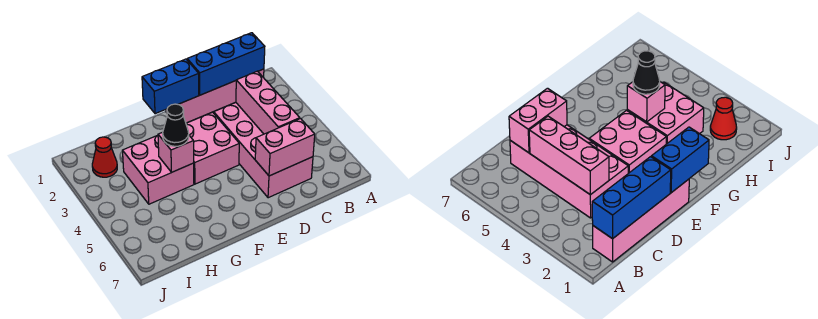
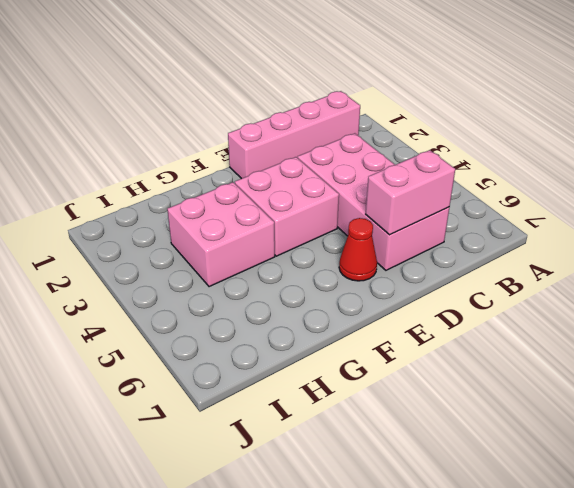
red cone E6 level 1 -> red cone I2 level 1
none -> blue brick B1:D1 level 2
none -> pink brick C3:C5 level 2

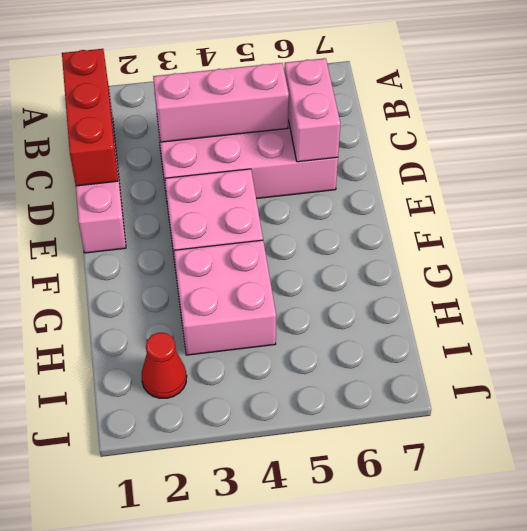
red brick B1:D1 level 2 -> blue brick B1:D1 level 2
none -> blue brick E1:F1 level 2
none -> pink brick G4 level 2

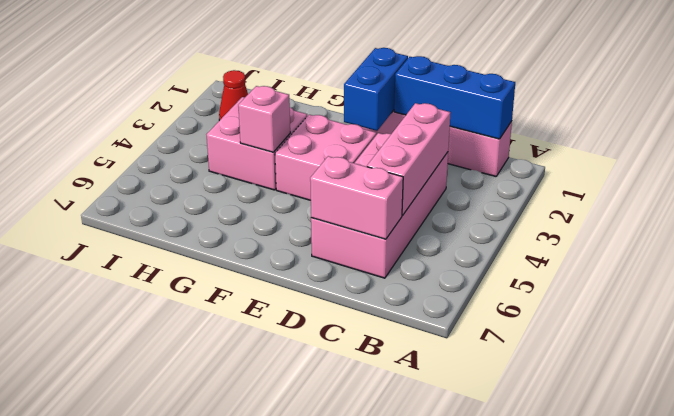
blue brick E1:E2 level 2 -> blue brick E1:F1 level 2
none -> black cone G4 level 3

